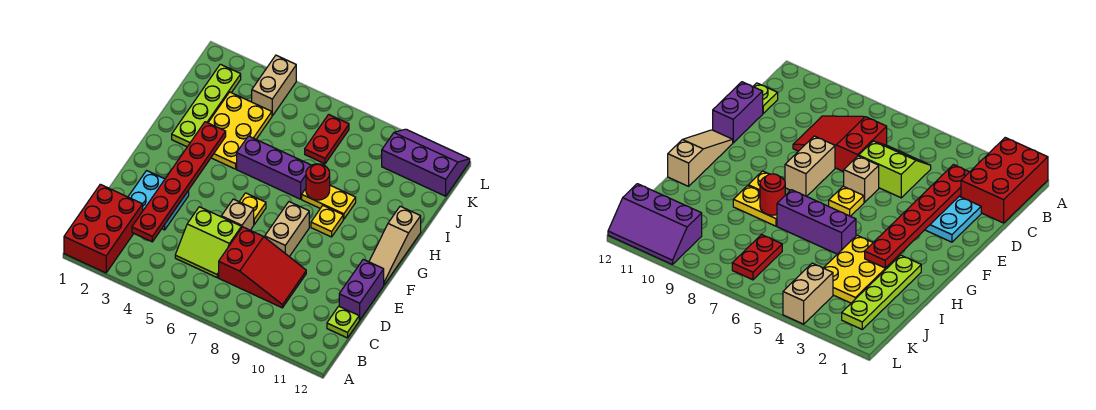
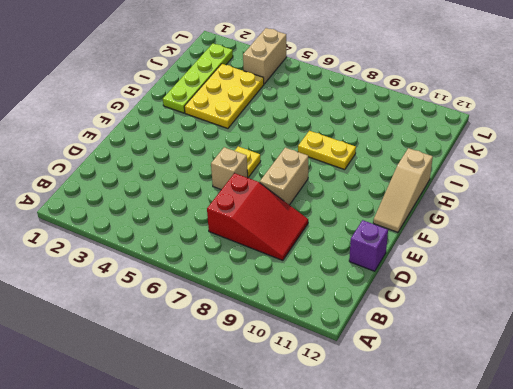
purple brick D12 level 1 -> purple brick D12:E12 level 1
none -> red brick A1:C2 level 1
none -> lime slope C5:D6 level 1 top D
none -> lime plate C12 level 1

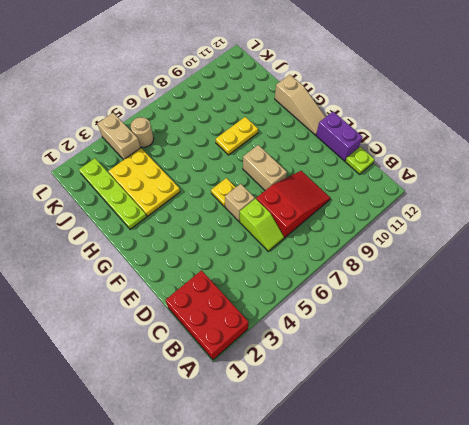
lime slope C6:D6 level 1 top D -> lime slope C5:D6 level 1 top D
tan round brick K5 level 1 -> none
none -> cyan plate D2:E3 level 1
none -> yellow plate G9 level 1
none -> purple brick H5:H7 level 1

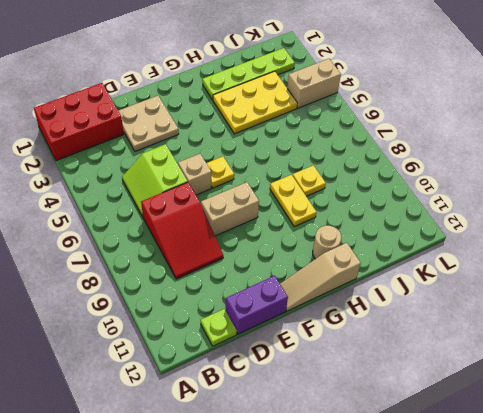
tan plate D2:E3 level 1 -> cyan plate D2:E3 level 1
tan round brick H11 level 1 -> none
yellow plate I8 level 1 -> yellow plate G9 level 1
none -> purple brick H5:H7 level 1
none -> red plate J7:K7 level 1
none -> purple slope K10:L12 level 1 top K

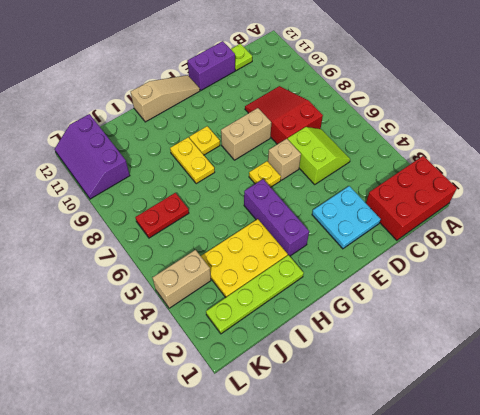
purple brick G3:G5 level 1 -> purple brick H5:H7 level 1
none -> red plate C3:H3 level 2
none -> red round brick H8 level 2

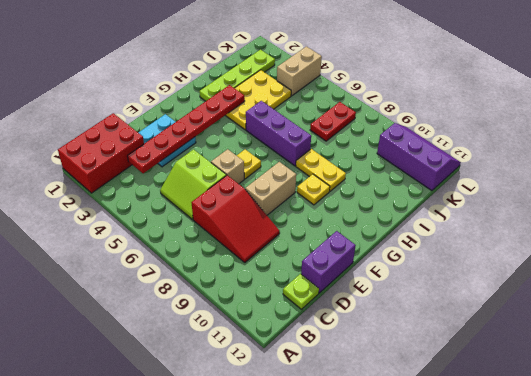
none -> tan slope F12:H12 level 1 top H
none -> red round brick H8 level 2

